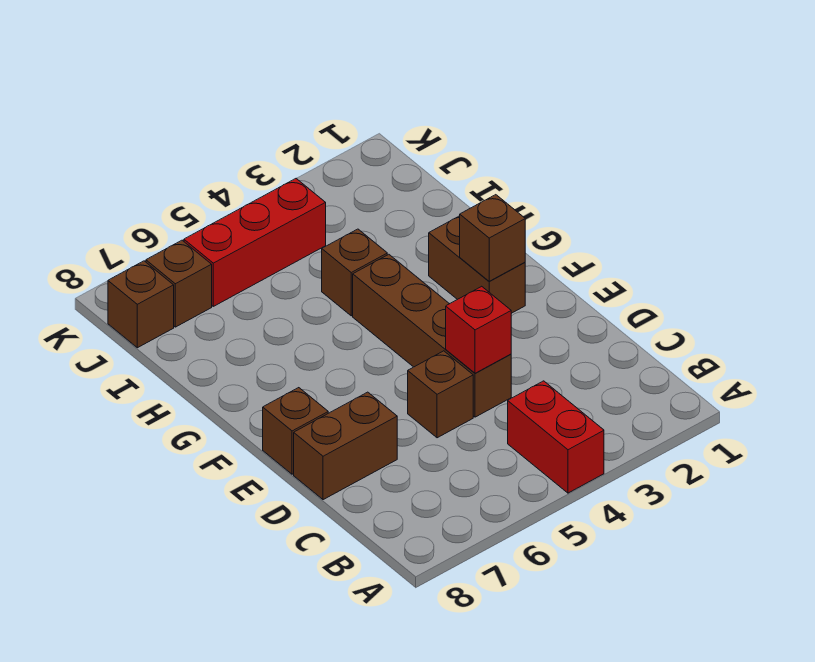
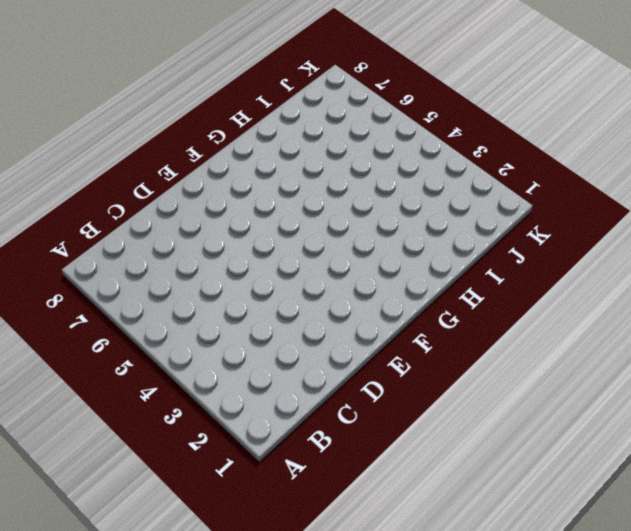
none -> red brick A4:B4 level 1
none -> brown brick D4:G4 level 1
none -> brown brick D5 level 1

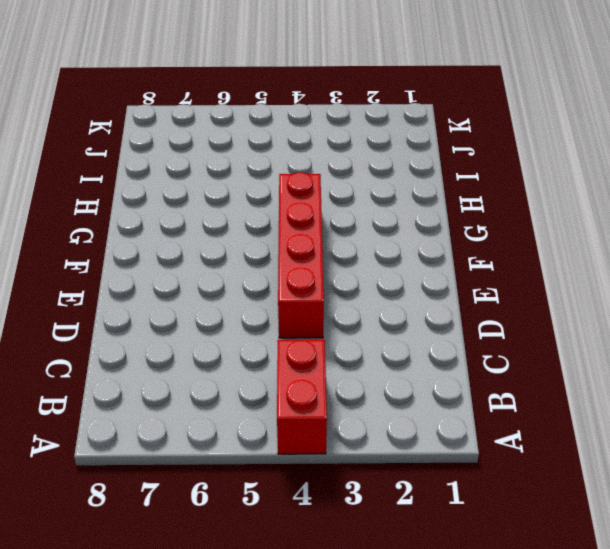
red brick D4:G4 level 1 -> brown brick D4:G4 level 1
none -> brown brick D5 level 1
none -> brown brick D7:D8 level 1
none -> brown brick E8 level 1

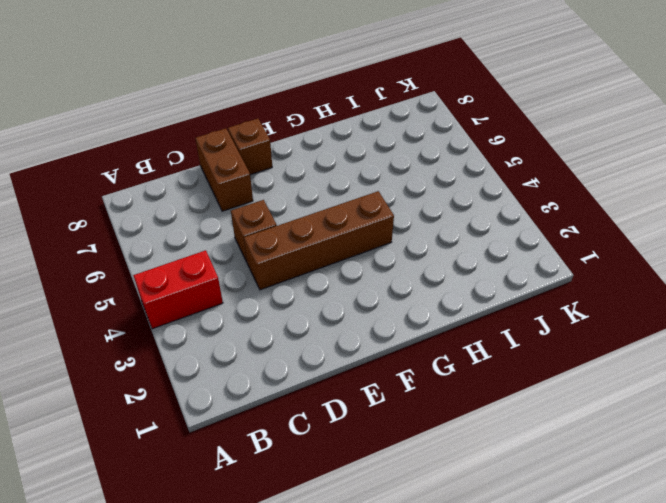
none -> brown brick F2:G2 level 1
none -> brown brick H4 level 1
none -> red brick J4:J6 level 1

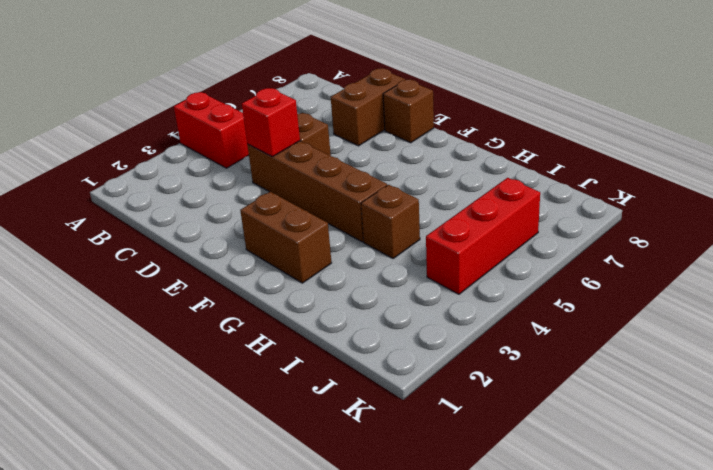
none -> brown brick J7 level 1
none -> brown brick J8 level 1
none -> brown brick F2 level 2

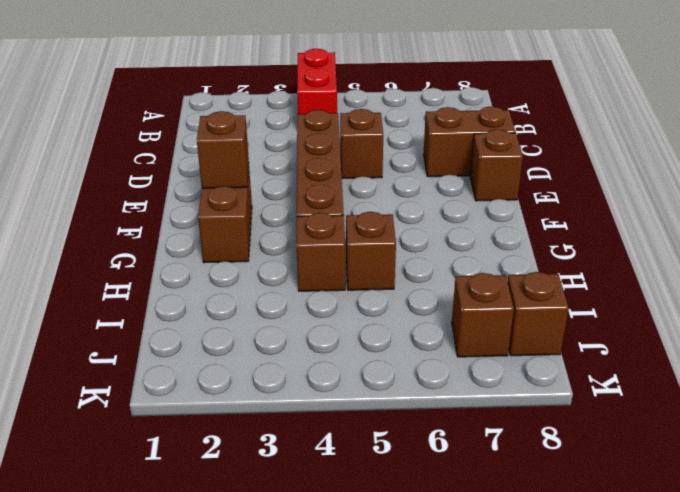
brown brick H5 level 1 -> none
none -> red brick J4:J6 level 1
none -> red brick D4 level 2

